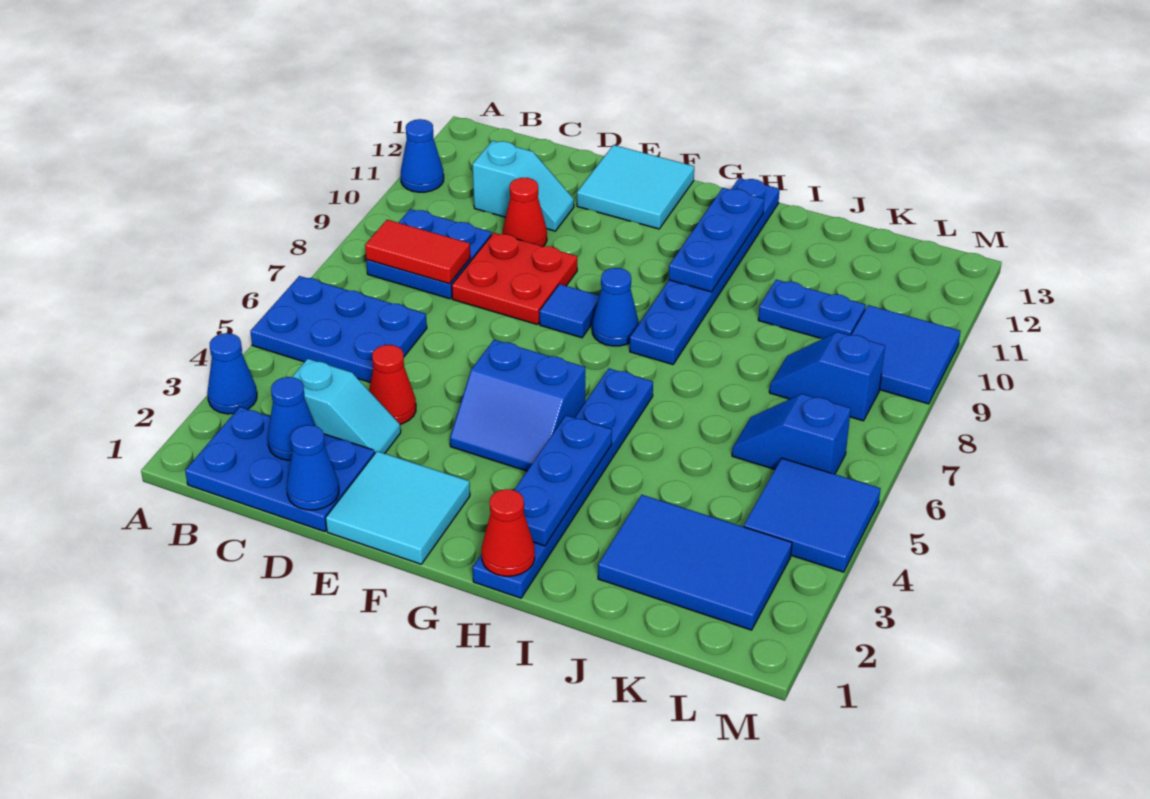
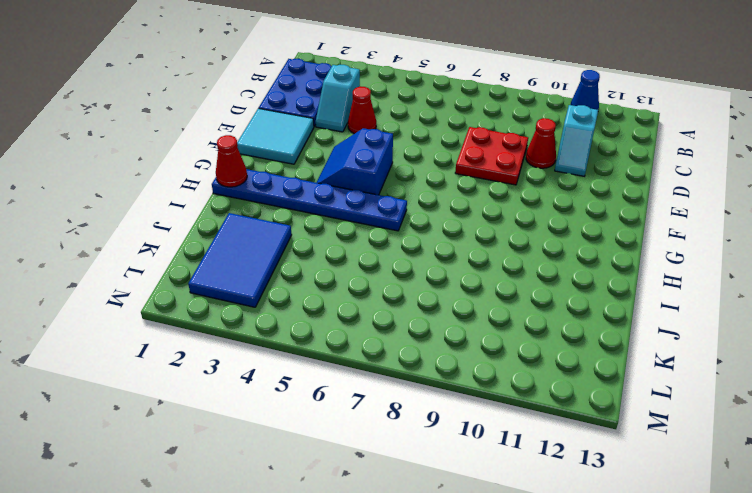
none -> blue cone A3 level 1
none -> blue plate A5:C6 level 1
none -> blue plate B8:C9 level 1

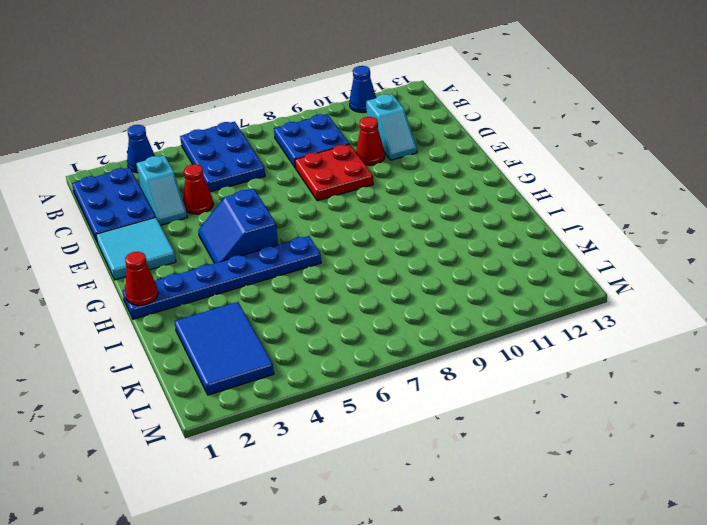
none -> cyan tile E12:F13 level 1
none -> blue tile F8 level 1
none -> blue cone G8 level 1

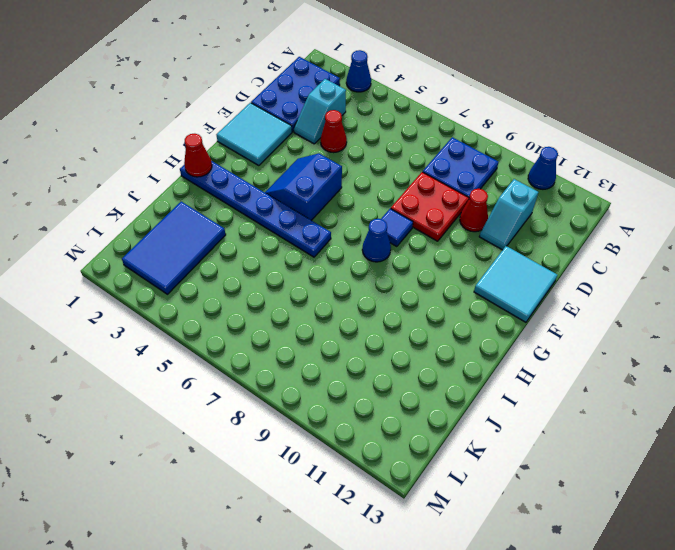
none -> blue plate A5:C6 level 1
none -> blue plate H8:H13 level 1
none -> blue plate J10:K10 level 1

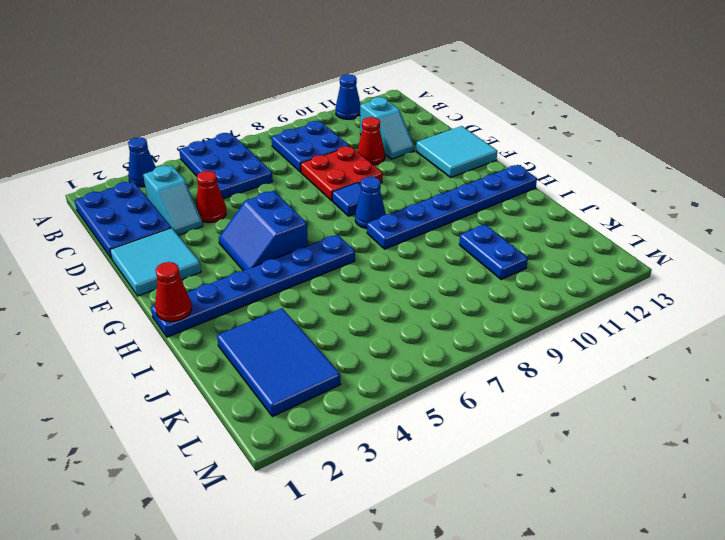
none -> blue slope K6:L6 level 1 top L
none -> blue slope K8:L8 level 1 top L
none -> blue tile L4:M5 level 1

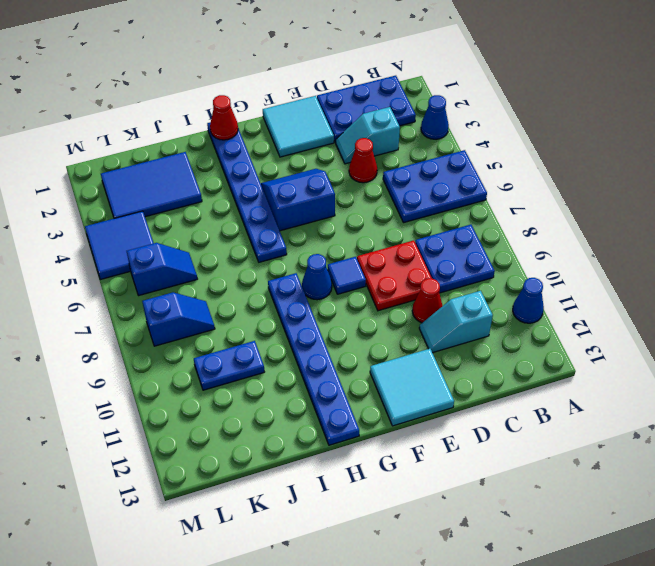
none -> blue tile L9:M10 level 1
none -> red tile B8:C8 level 2
none -> blue cone C2 level 2

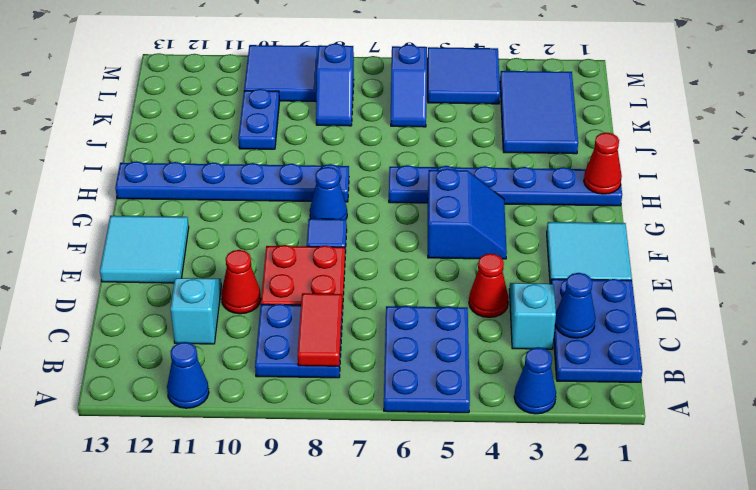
none -> blue cone D1 level 2
none -> blue plate H2:H4 level 2
none -> blue plate H10:H12 level 2

